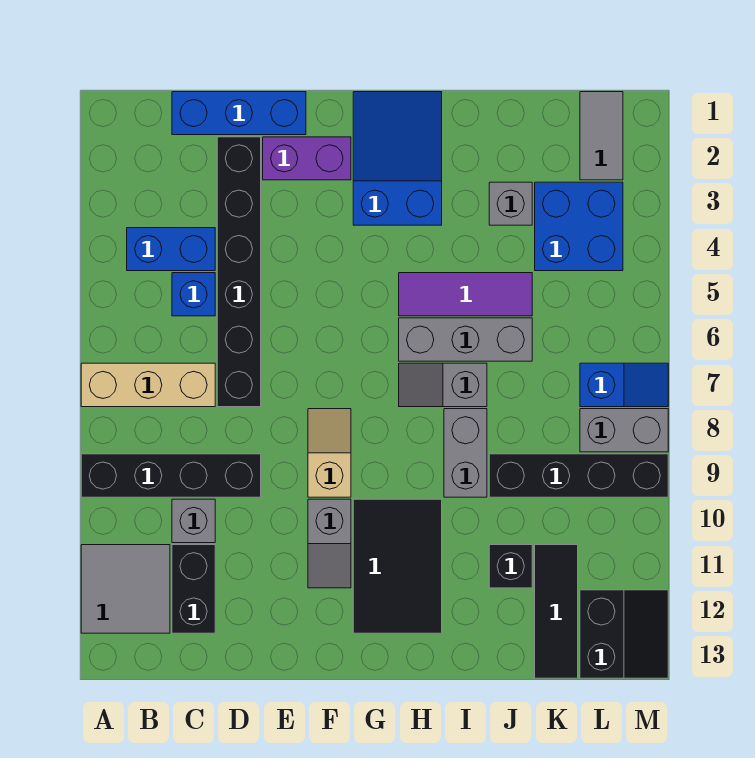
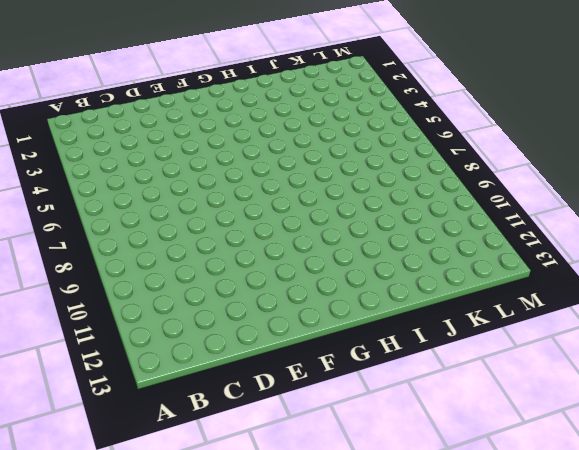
none -> tan brick A7:C7 level 1
none -> black brick A9:D9 level 1
none -> grey tile A11:B12 level 1

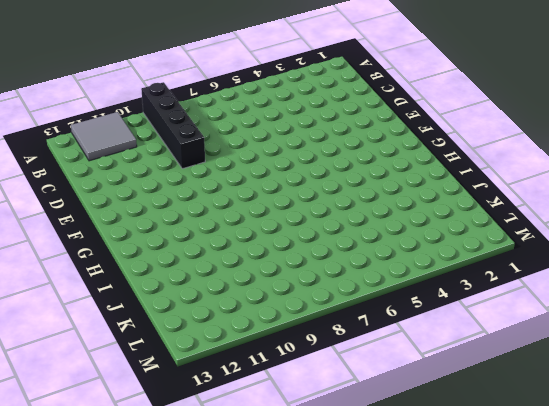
none -> tan brick A7:C7 level 1
none -> blue brick B4:C4 level 1
none -> blue brick C1:E1 level 1

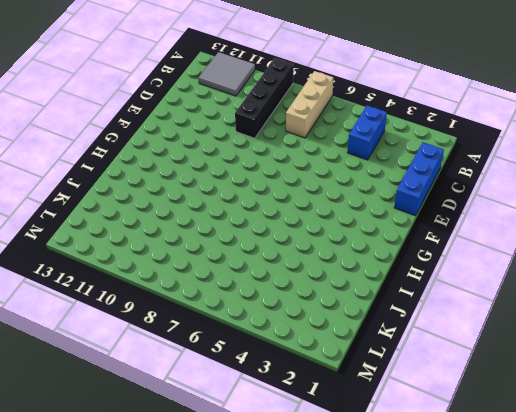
none -> blue brick C5 level 1
none -> grey brick C10 level 1
none -> black brick C11:C12 level 1

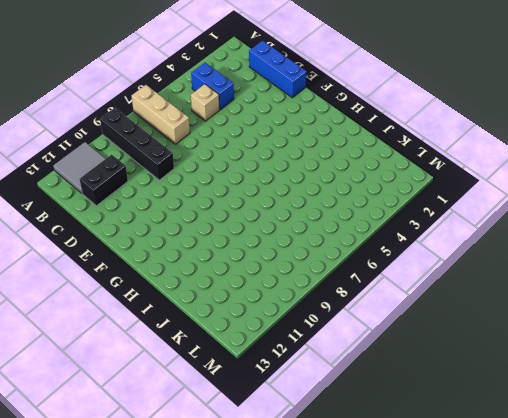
tan brick C5 level 1 -> blue brick C5 level 1
none -> grey brick C10 level 1
none -> black brick D2:D7 level 1
none -> purple brick E2:F2 level 1

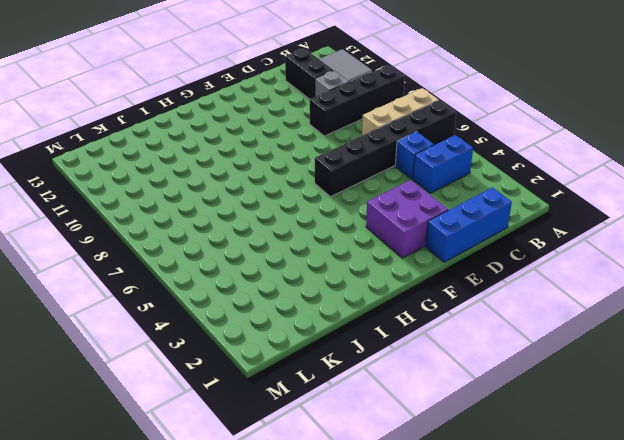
black brick A6:F6 level 1 -> black brick D2:D7 level 1
purple brick E2:F3 level 1 -> purple brick E2:F2 level 1
none -> tan slope F8:F9 level 1 top 9
none -> grey slope F10:F11 level 1 top 10
none -> blue slope G1:H3 level 1 top 3

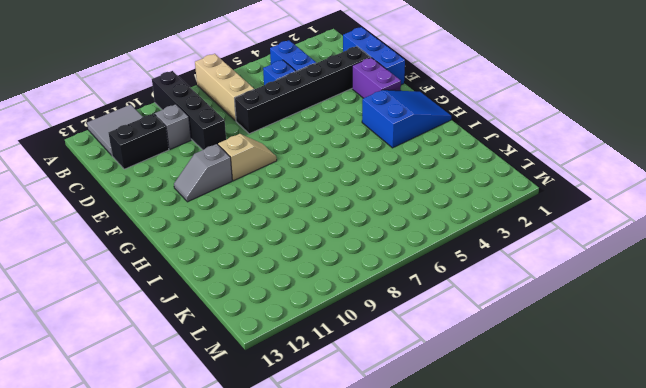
none -> black tile G10:H12 level 1
none -> purple tile H5:J5 level 1
none -> grey brick H6:J6 level 1

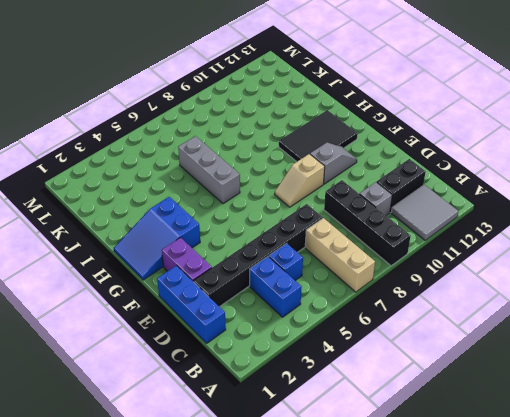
none -> purple tile H5:J5 level 1
none -> grey slope H7:I7 level 1 top I
none -> grey brick I8:I9 level 1

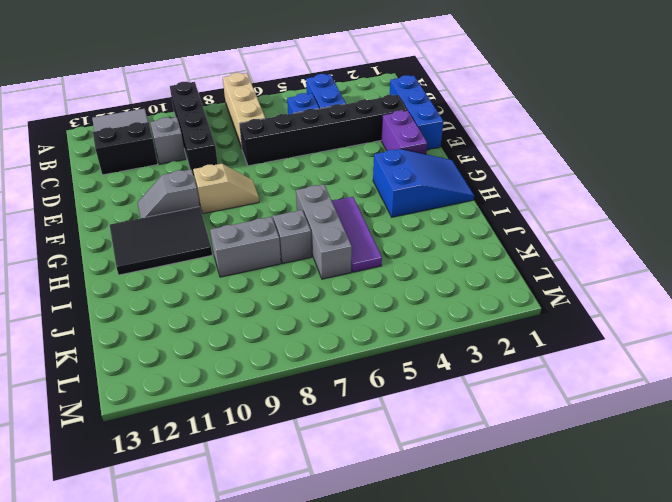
none -> grey brick J3 level 1
none -> black brick J9:M9 level 1
none -> black brick J11 level 1

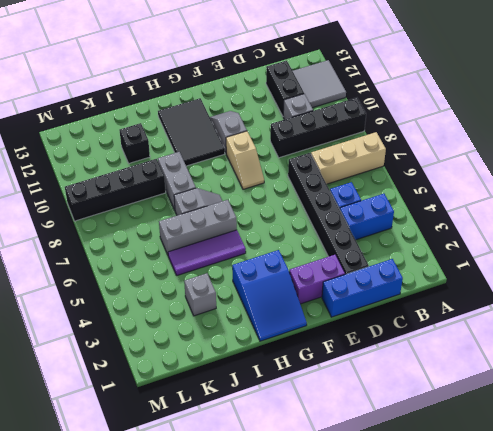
none -> blue brick K3:L4 level 1
none -> black tile K11:K13 level 1
none -> grey tile L1:L2 level 1

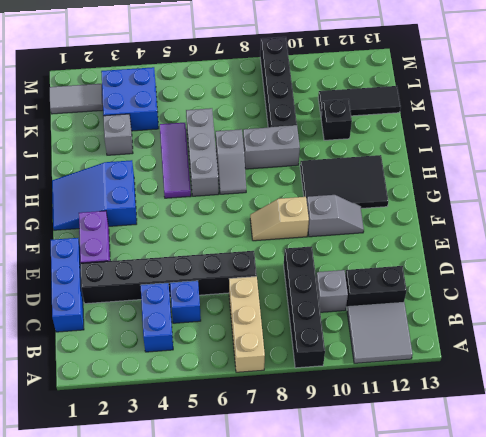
none -> blue slope L7:M7 level 1 top L
none -> grey brick L8:M8 level 1
none -> black slope L12:M13 level 1 top L

